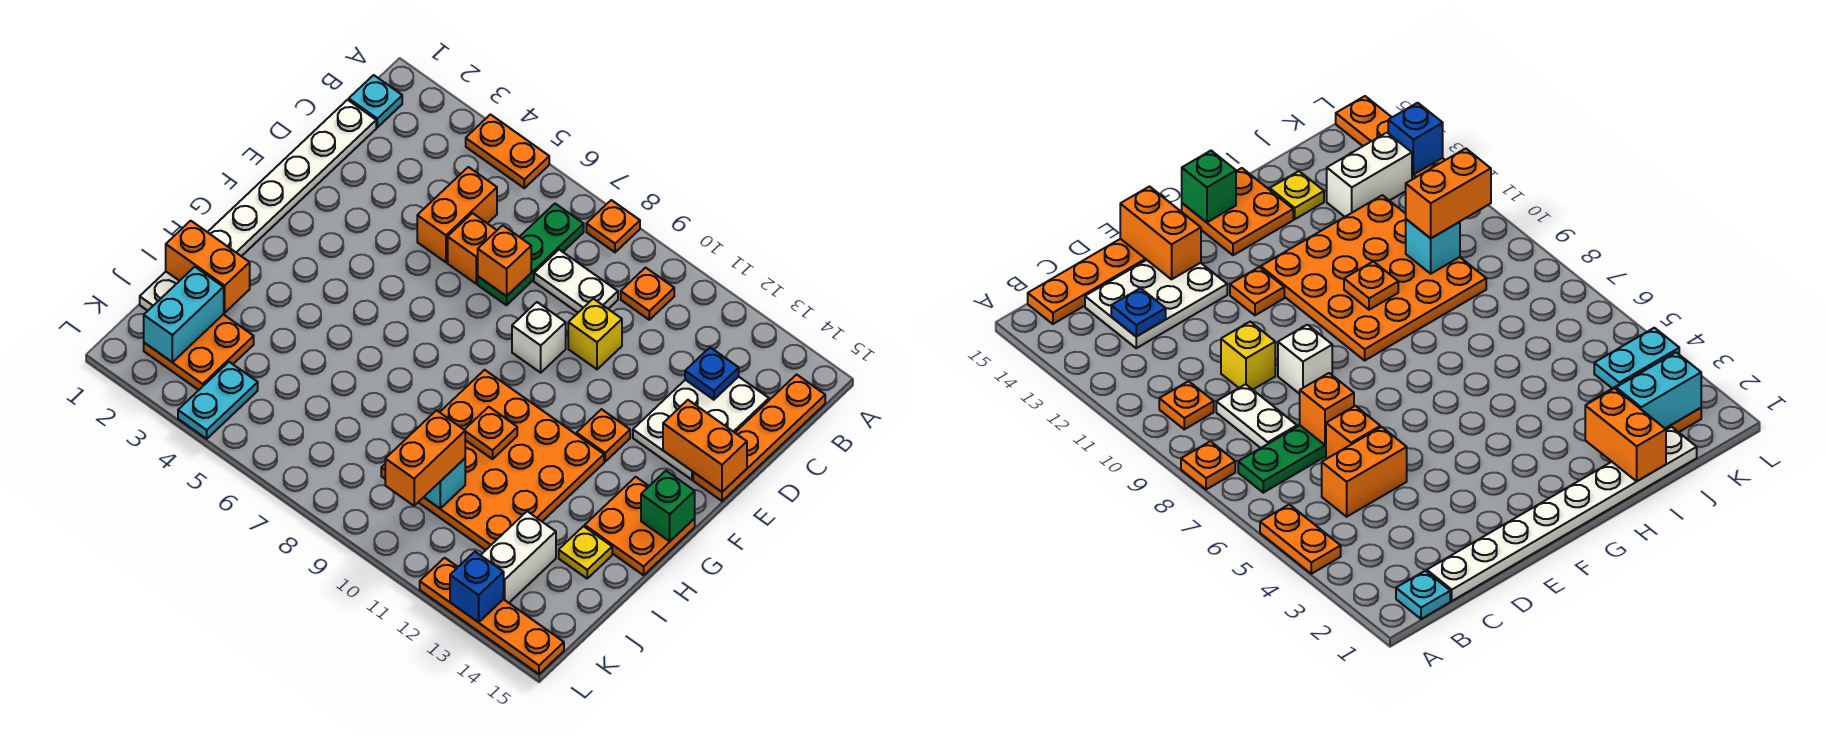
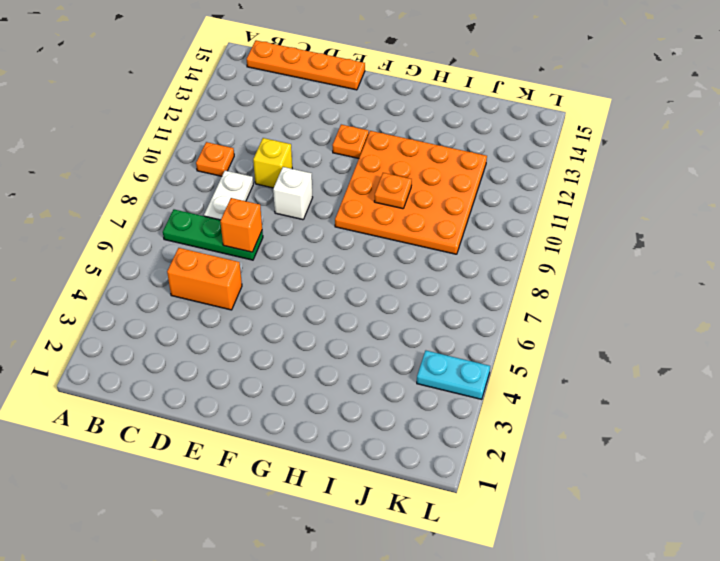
none -> orange plate A4:A5 level 1
none -> orange plate A8 level 1
none -> cyan plate B1 level 1
none -> white plate C1:J1 level 1

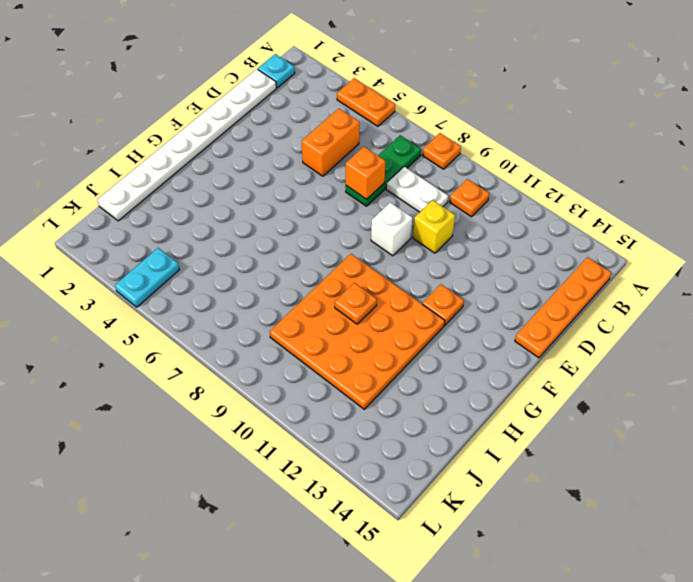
none -> white plate C13:E14 level 1
none -> orange brick D6 level 1
none -> orange plate G14:H15 level 1
none -> yellow plate I14 level 1

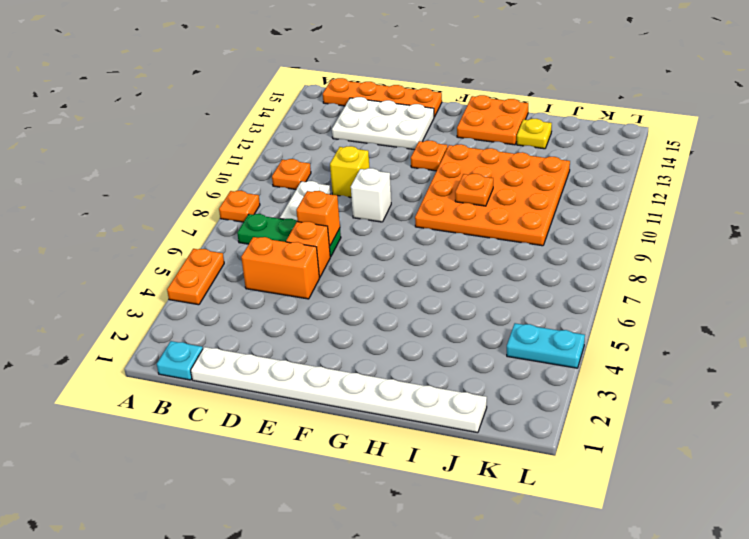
none -> orange plate J2:K3 level 1
none -> white brick J13:K13 level 1
none -> orange plate L12:L15 level 1
none -> blue plate C13 level 2

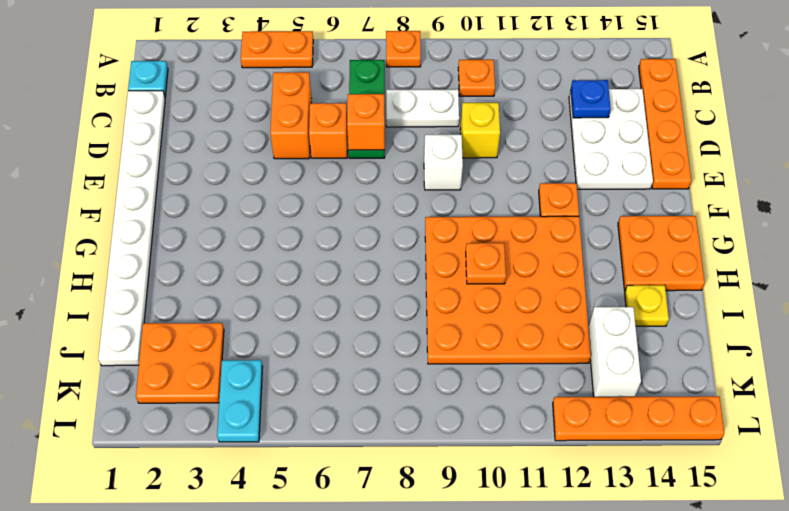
none -> orange brick E14:E15 level 2
none -> green brick G15 level 2
none -> orange brick I1:I2 level 2
none -> cyan brick J2:K2 level 2

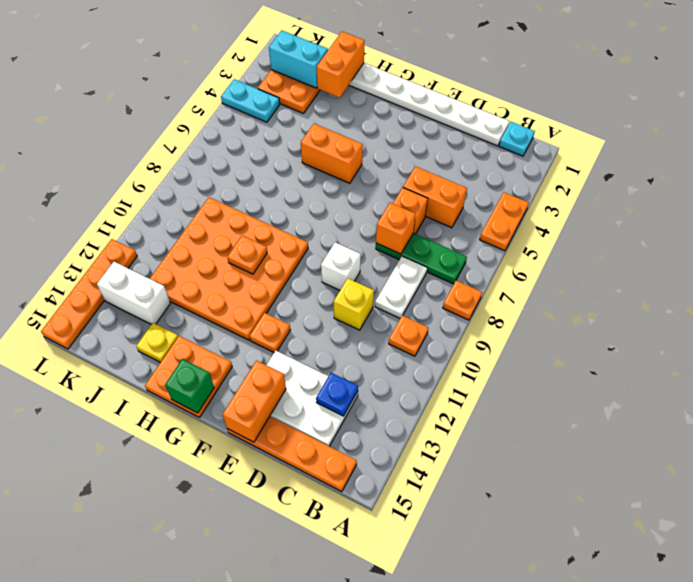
orange brick G5:H5 level 1 -> orange brick J10:K10 level 3
none -> cyan brick J10 level 2
none -> blue brick L13 level 2

